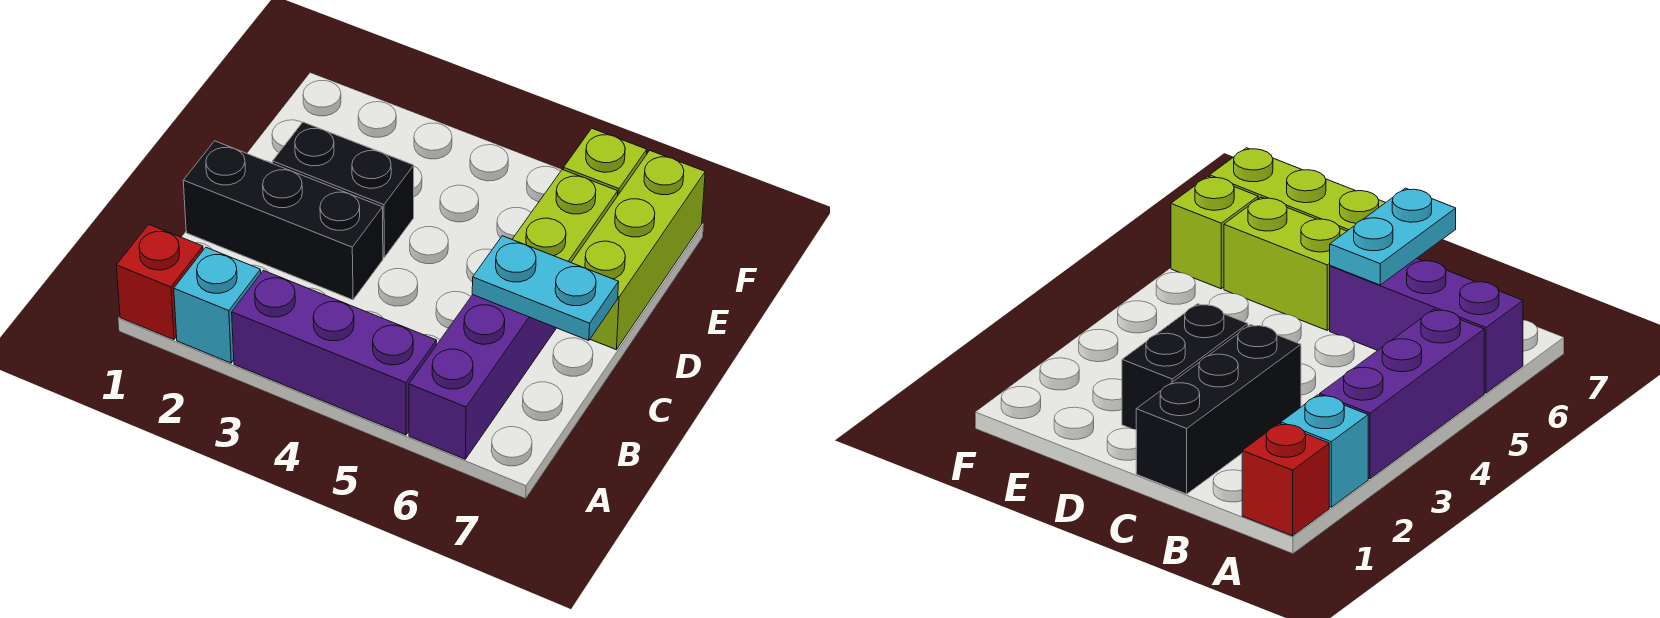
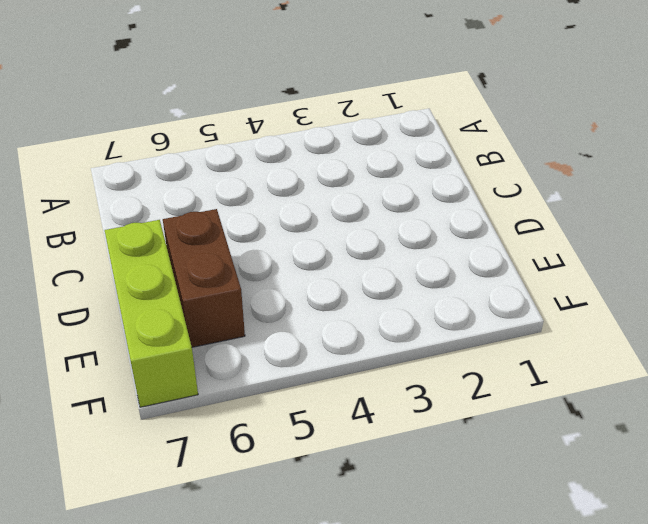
brown brick D6:E6 level 1 -> lime brick D6:E6 level 1
none -> red brick A1 level 1
none -> cyan brick A2 level 1

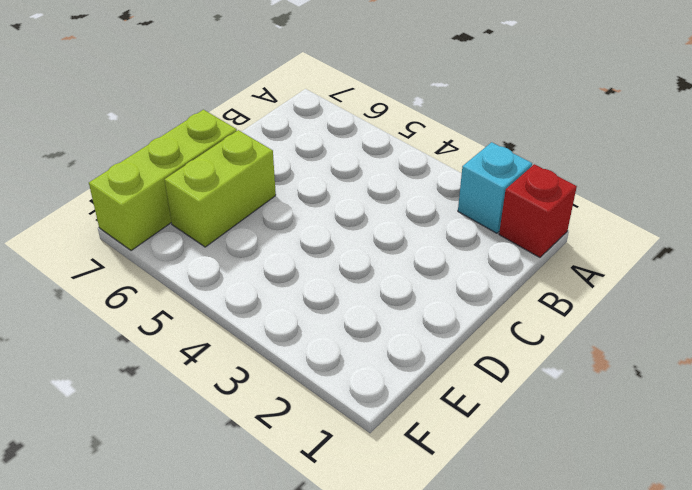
none -> purple brick A3:A5 level 1
none -> purple brick A6:C6 level 1

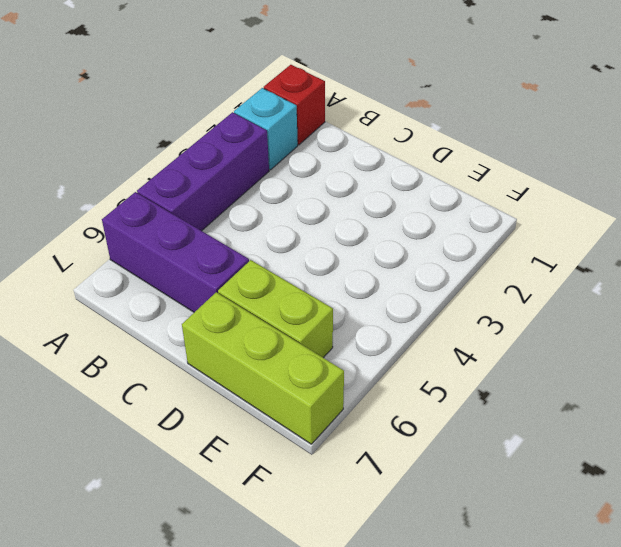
none -> black brick C1:C3 level 1
none -> black brick D2:D3 level 1

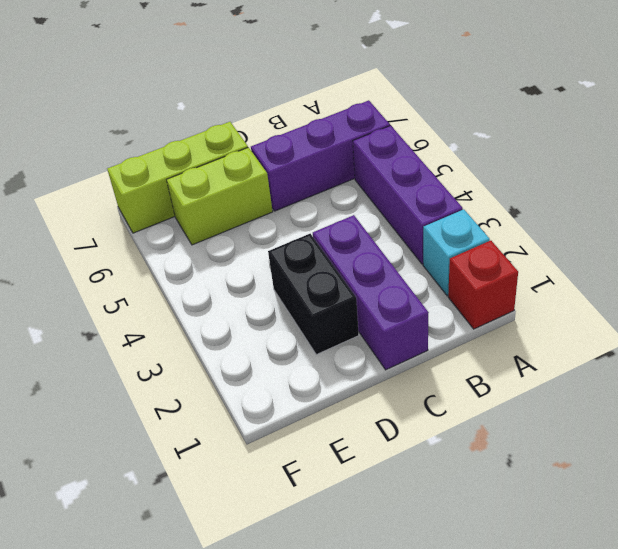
purple brick C1:C3 level 1 -> black brick C1:C3 level 1
none -> lime brick F6 level 1
none -> cyan plate C6:C7 level 2

